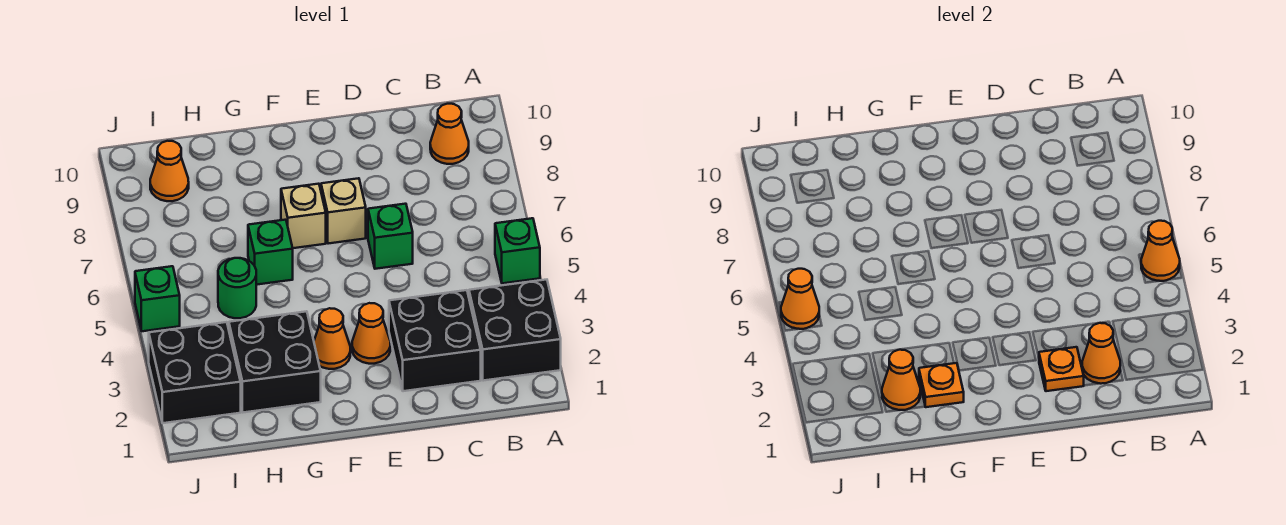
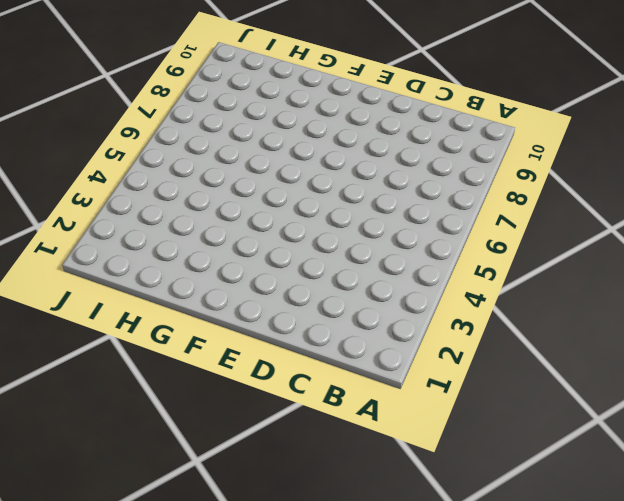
none -> black brick A2:B3 level 1
none -> green brick A5 level 1
none -> orange cone B9 level 1

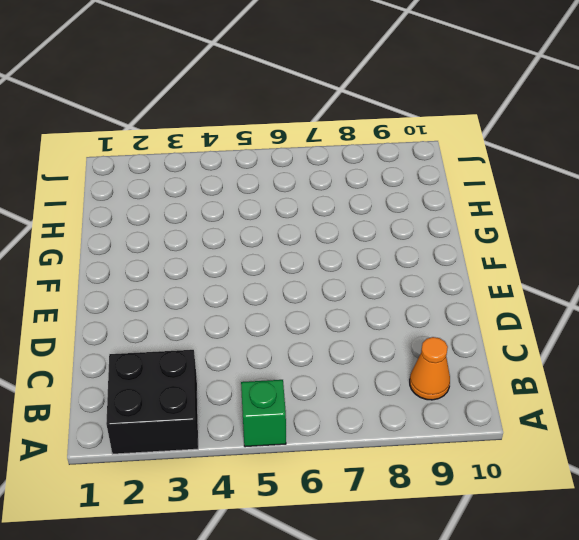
none -> black brick C2:D3 level 1
none -> green brick D6 level 1
none -> orange cone E3 level 1

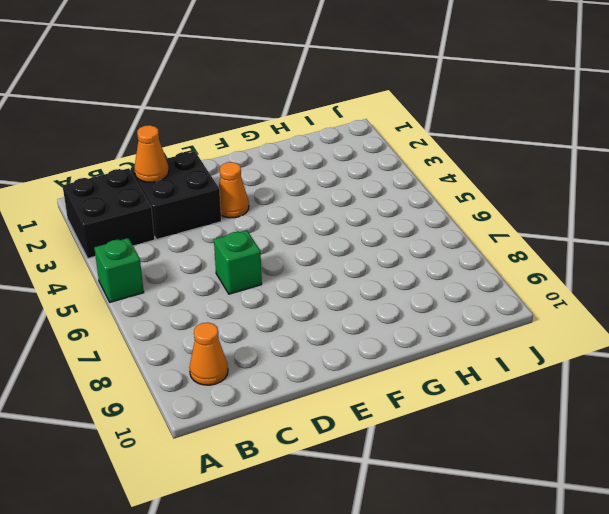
none -> tan brick E7 level 1
none -> orange cone F3 level 1
none -> tan brick F7 level 1

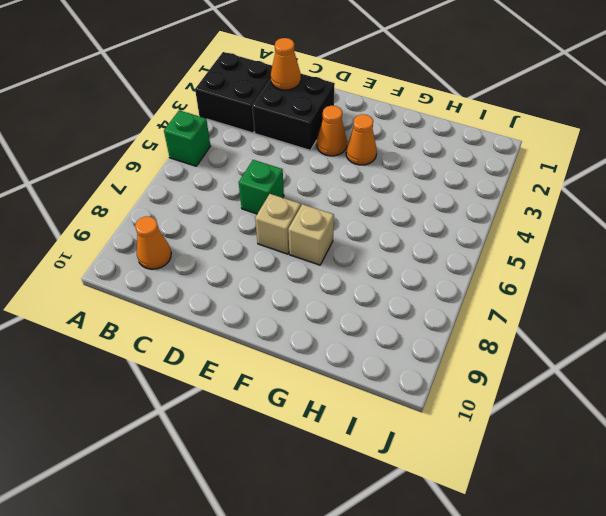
none -> black brick G2:H3 level 1
none -> green brick G6 level 1
none -> green round brick H5 level 1

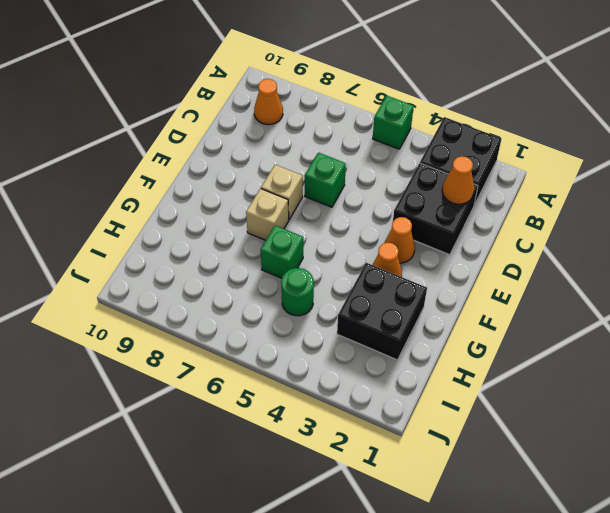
none -> black brick I2:J3 level 1
none -> orange cone I9 level 1
none -> green brick J5 level 1

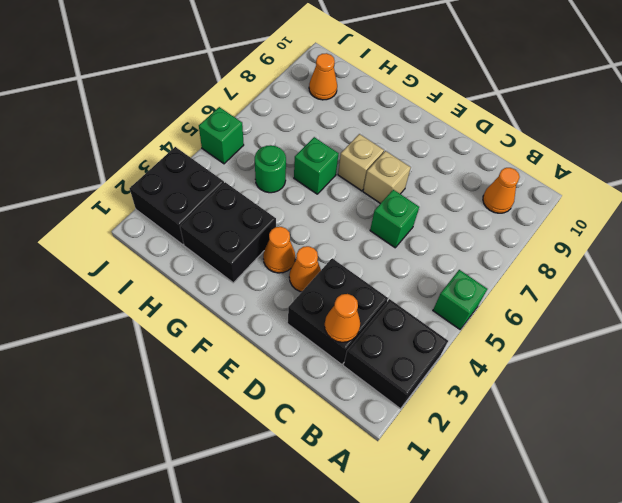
none -> orange cone A5 level 2
none -> orange plate D2 level 2
none -> orange plate G2 level 2

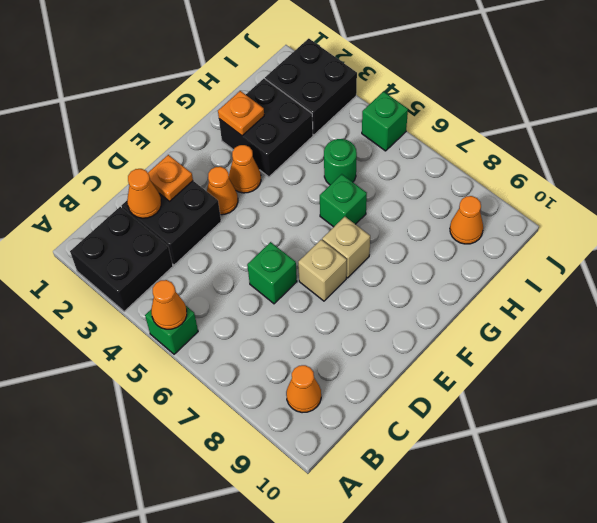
none -> orange cone H2 level 2
none -> orange cone J5 level 2

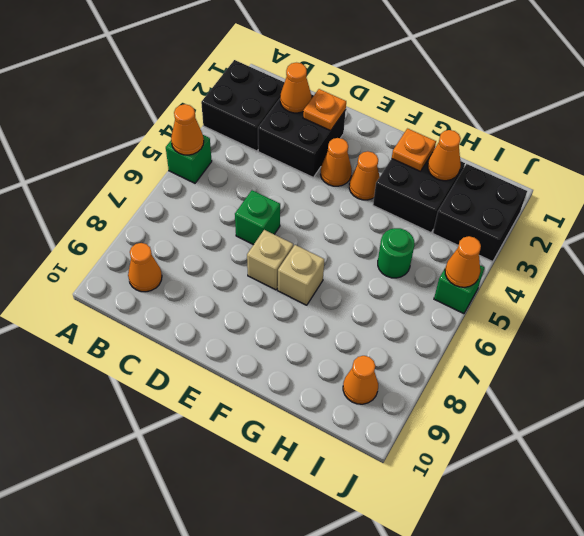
none -> green brick G6 level 1

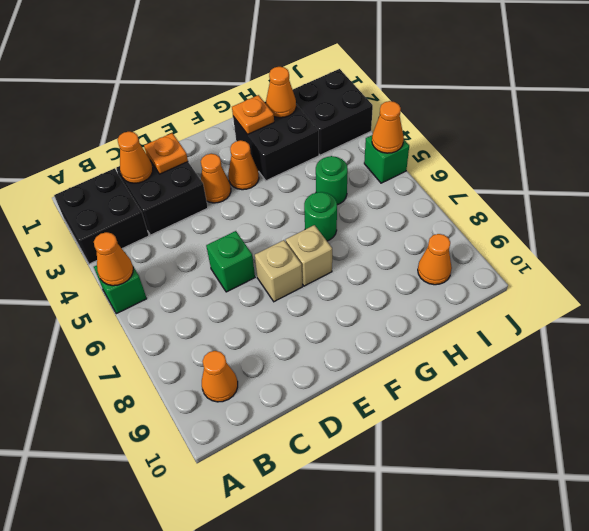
green round brick G6 level 1 -> green brick G6 level 1

